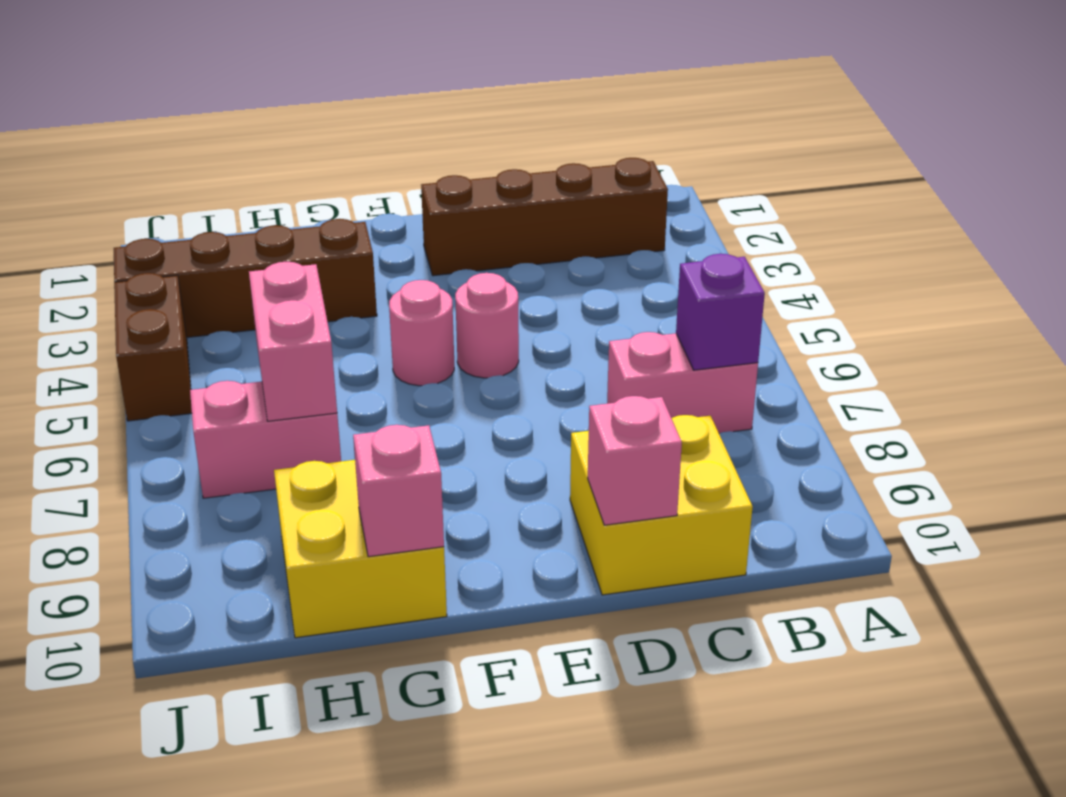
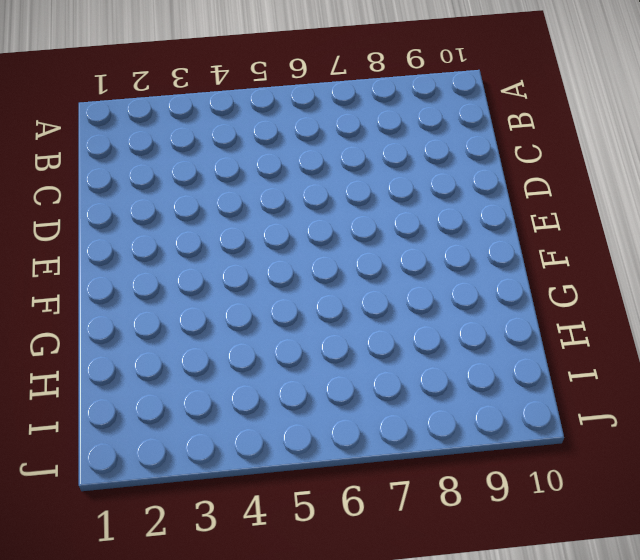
none -> brown brick B2:E2 level 1
none -> pink brick B7:C7 level 1
none -> yellow brick C9:D10 level 1

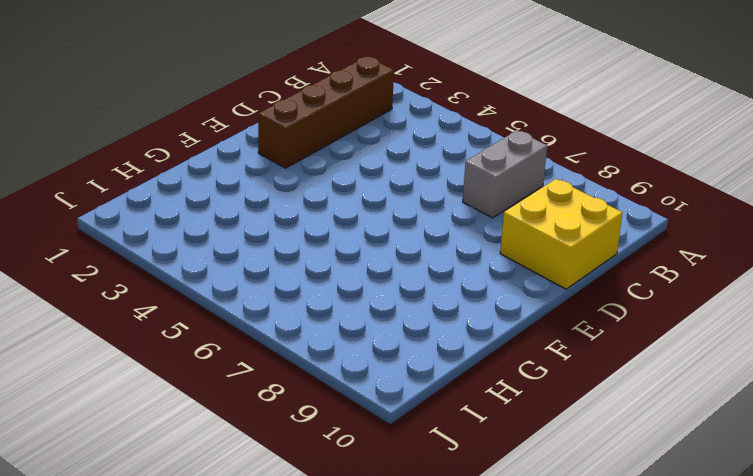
grey brick B7:C7 level 1 -> pink brick B7:C7 level 1
none -> pink round brick E5 level 1
none -> pink round brick F5 level 1
none -> brown brick G3:J3 level 1

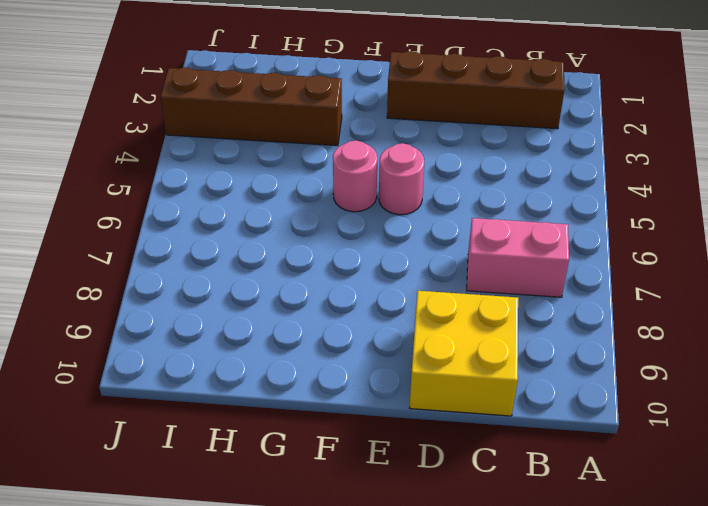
none -> yellow brick G9:H10 level 1
none -> pink brick H7:I7 level 1
none -> brown brick J4:J5 level 1

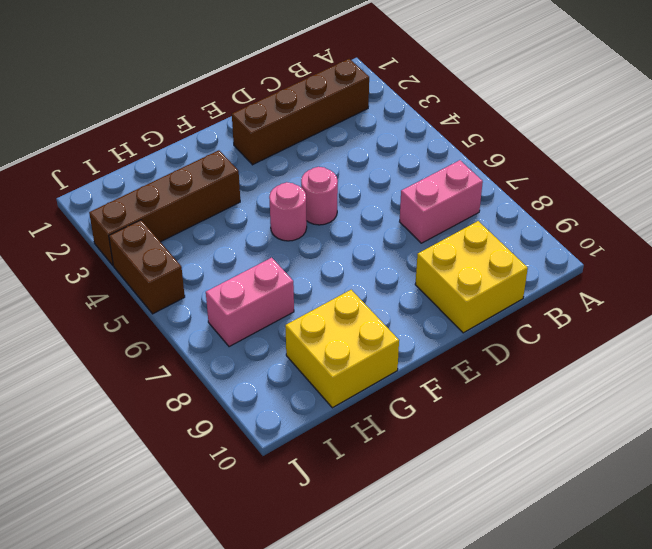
none -> purple brick B7 level 2
none -> pink brick D10 level 2
none -> pink brick G10 level 2

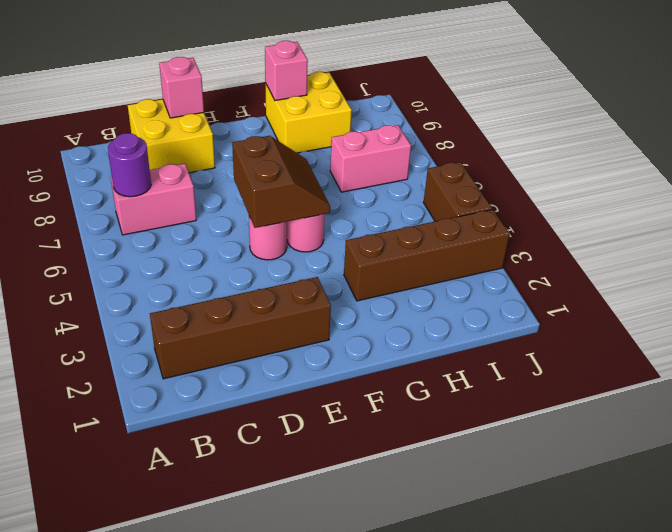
purple round brick B7 level 2 -> purple brick B7 level 2
brown slope E5:F6 level 2 top E -> none
none -> pink brick H6:H7 level 2

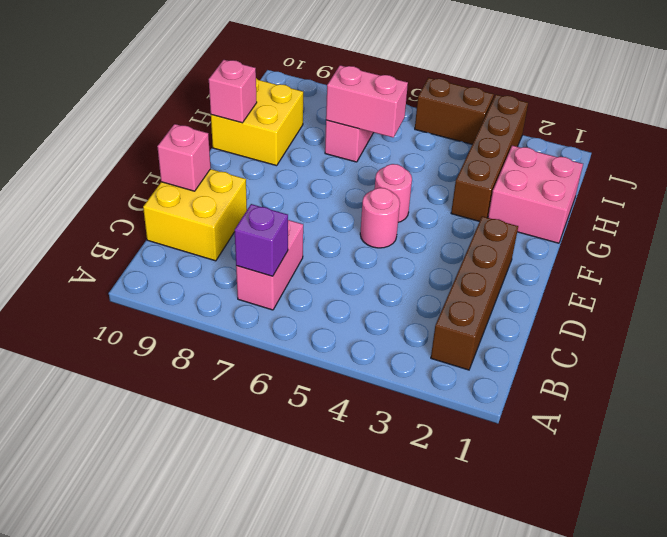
pink brick G1:H2 level 1 -> none

